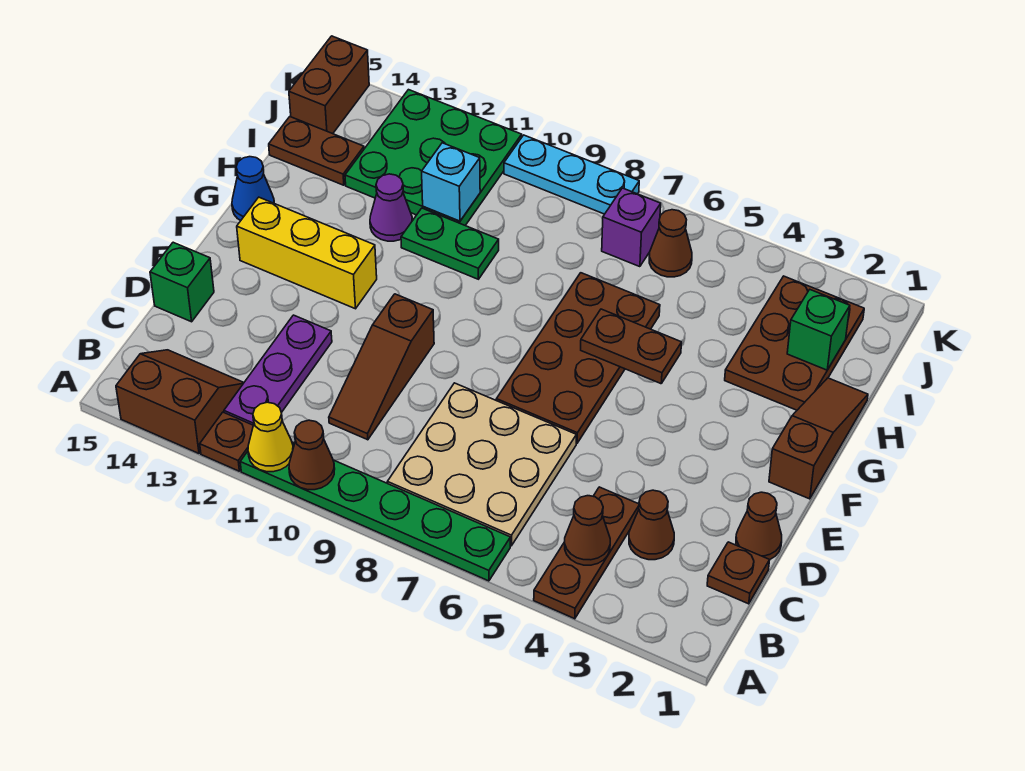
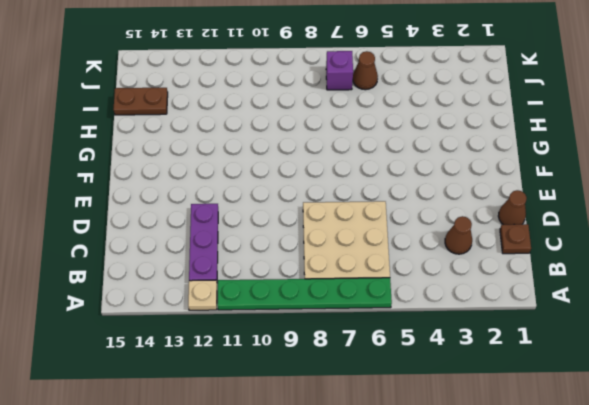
tan plate A12 level 1 -> brown plate A12 level 1
none -> brown plate A4:C4 level 1
none -> brown slope A13:B14 level 1 top A
none -> brown slope C10:E10 level 1 top E
none -> green brick D15 level 1

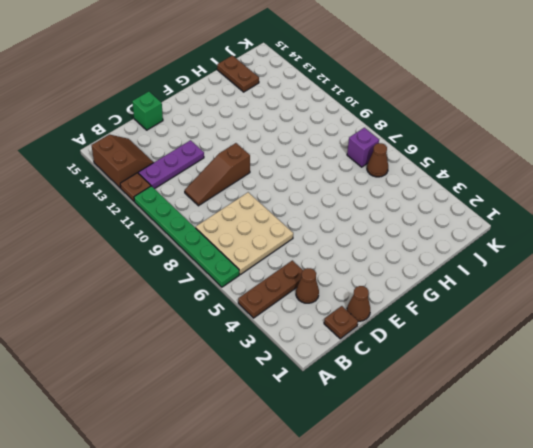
none -> brown plate E6:H7 level 1
none -> brown slope F1:H1 level 1 top F
none -> yellow brick F12:F14 level 1
none -> blue cone G15 level 1

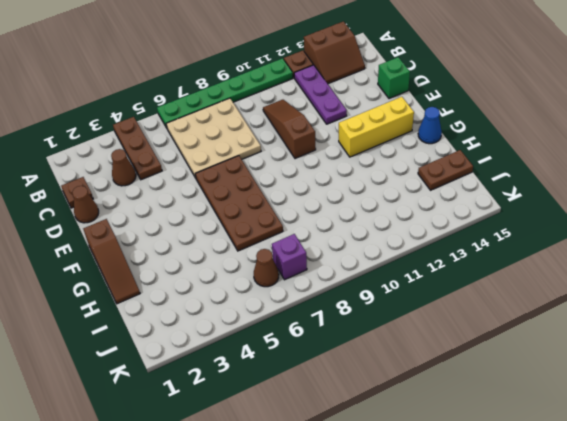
none -> brown plate H2:J3 level 1
none -> green plate H10:H11 level 1
none -> purple cone H12 level 1
none -> green plate I11:K13 level 1

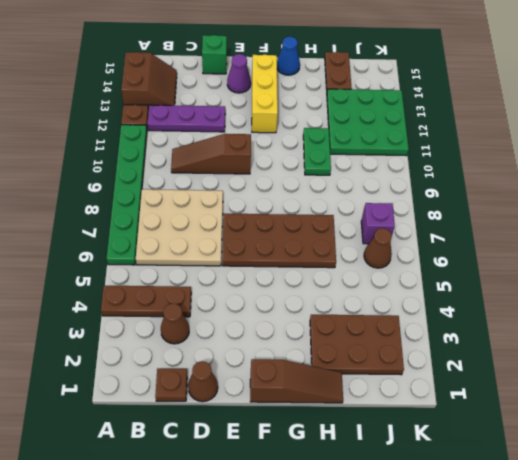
purple cone E14 level 1 -> purple cone H12 level 1
none -> brown brick J15:K15 level 1
none -> cyan plate K8:K10 level 1
none -> brown cone A10 level 2
none -> yellow cone A11 level 2

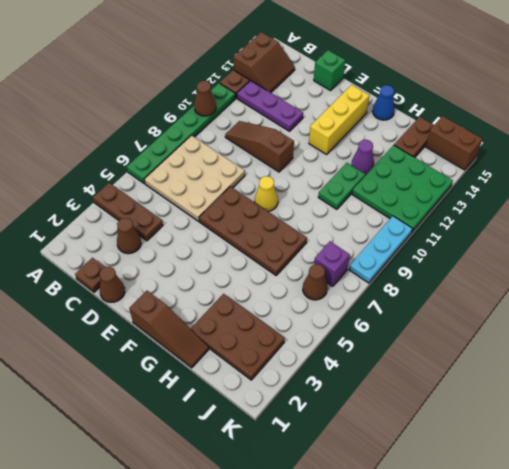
yellow cone F8 level 1 -> yellow cone A11 level 2
none -> brown cone B4 level 2
none -> brown plate G5:G6 level 2
none -> green brick I2 level 2
none -> cyan brick I11 level 2

